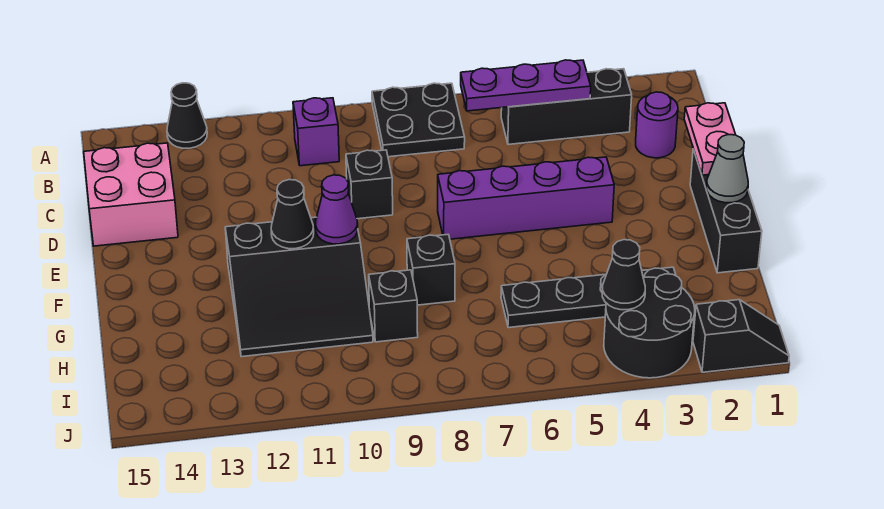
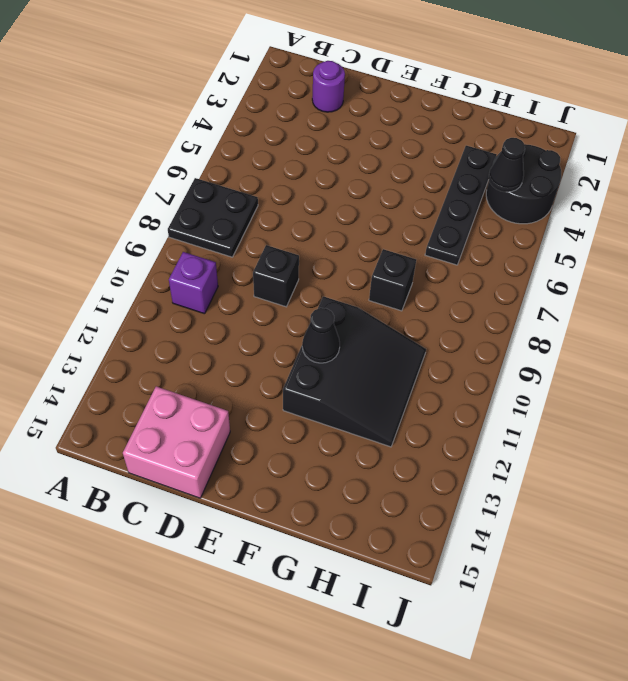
none -> black cone A13 level 1
none -> black brick B3:B5 level 1
none -> black brick E1:G1 level 1

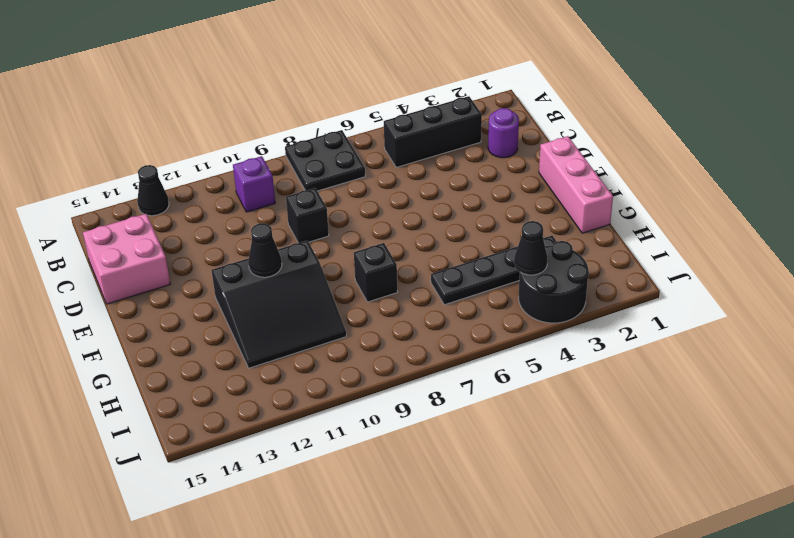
pink brick E1:G1 level 1 -> black brick E1:G1 level 1
none -> purple brick E4:E7 level 1
none -> black brick H9 level 1
none -> black slope J1:J2 level 1 top 2

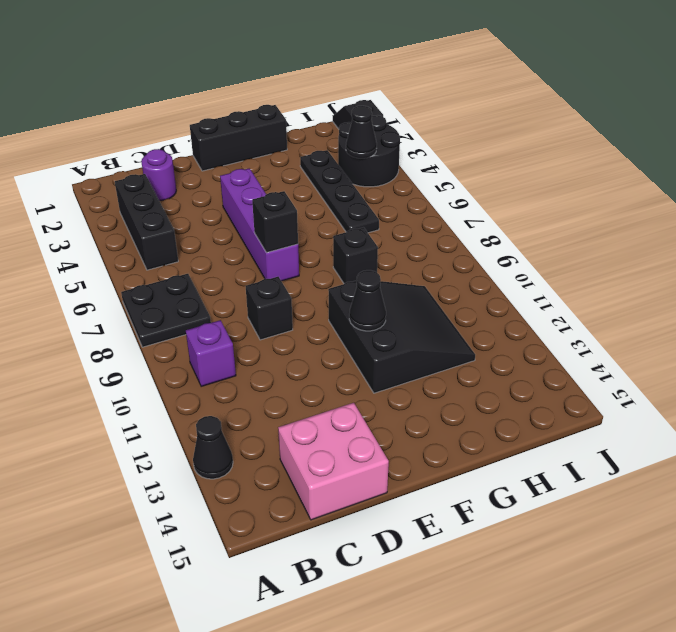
black brick E7 level 2 -> black brick H9 level 1
none -> purple plate B4:B6 level 2
none -> pink plate D1:E1 level 2
none -> grey cone F1 level 2

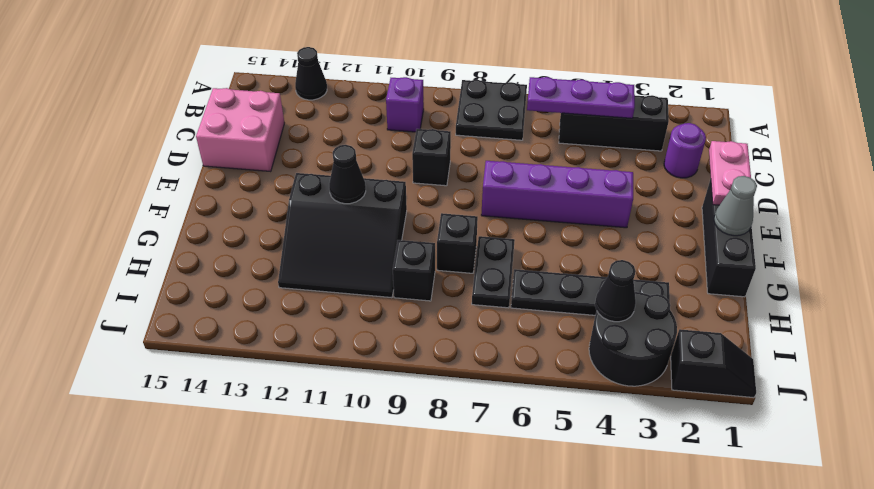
black plate G7:H7 level 1 -> none
none -> purple cone F10 level 2

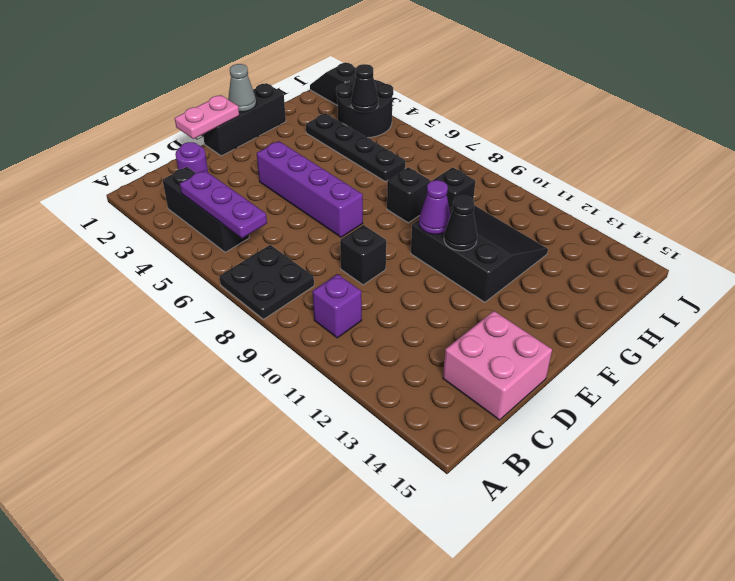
none -> black cone A13 level 1

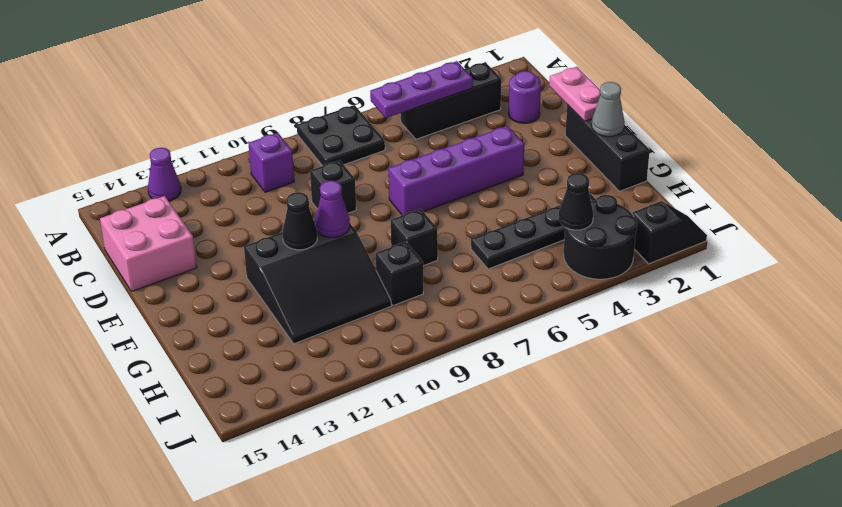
purple cone A13 level 1 -> black cone A13 level 1

